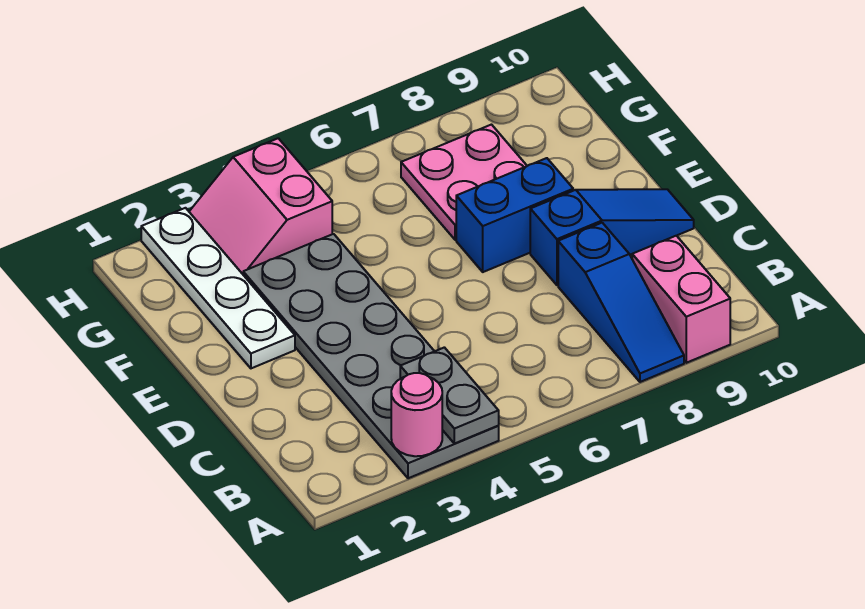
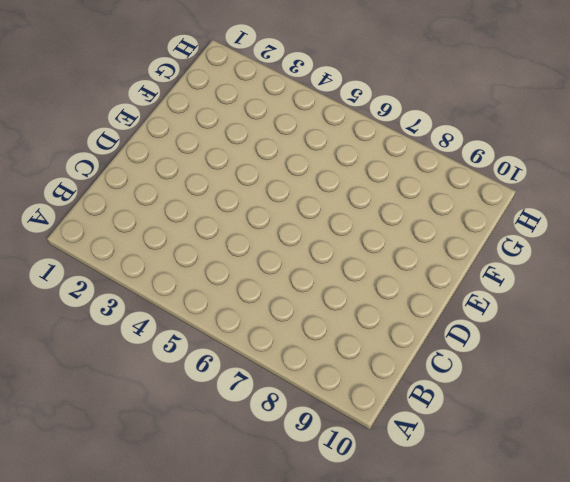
none -> grey plate A3:F4 level 1
none -> blue slope A8:C8 level 1 top C

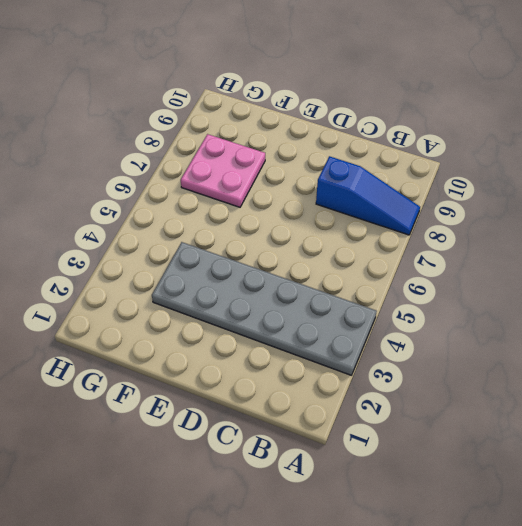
none -> pink brick A9:B9 level 1
none -> blue slope D8:D10 level 1 top 8

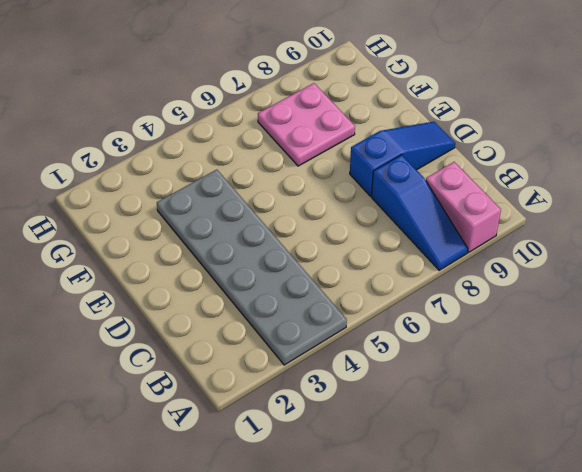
none -> white plate E2:H2 level 1
none -> blue brick E7:E8 level 1

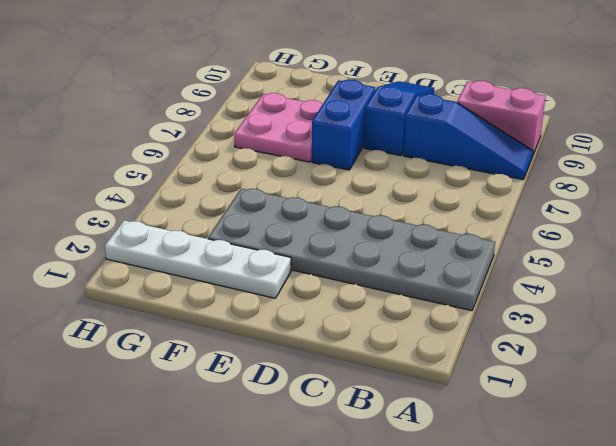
none -> pink slope G3:H4 level 1 top 4
none -> pink round brick A3 level 2

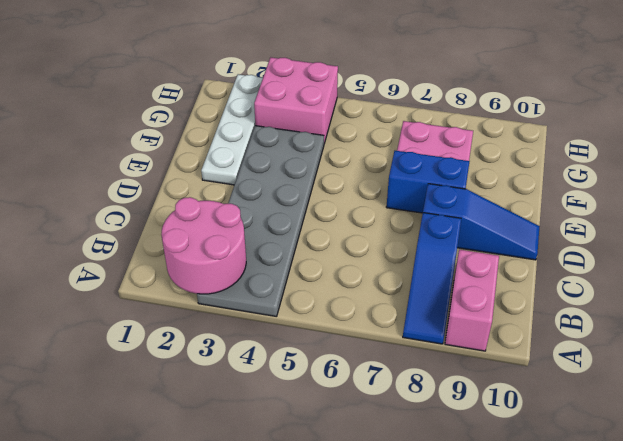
pink round brick A2:B3 level 2 -> pink round brick A3 level 2
pink brick G3:H4 level 1 -> pink slope G3:H4 level 1 top 4
none -> grey plate A4:B4 level 2

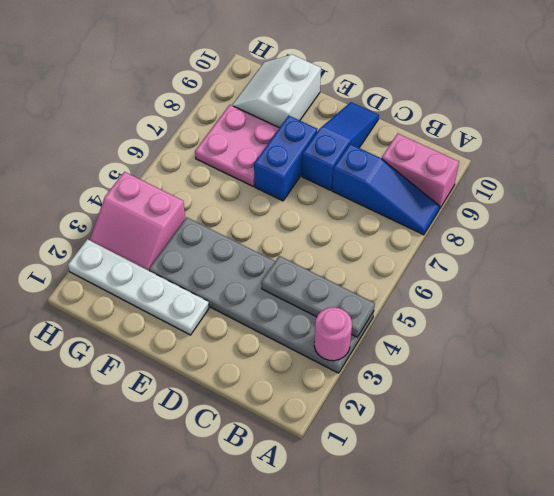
grey plate A4:C4 level 2 -> grey plate A4:B4 level 2
white slope F9:G10 level 1 top F -> none

